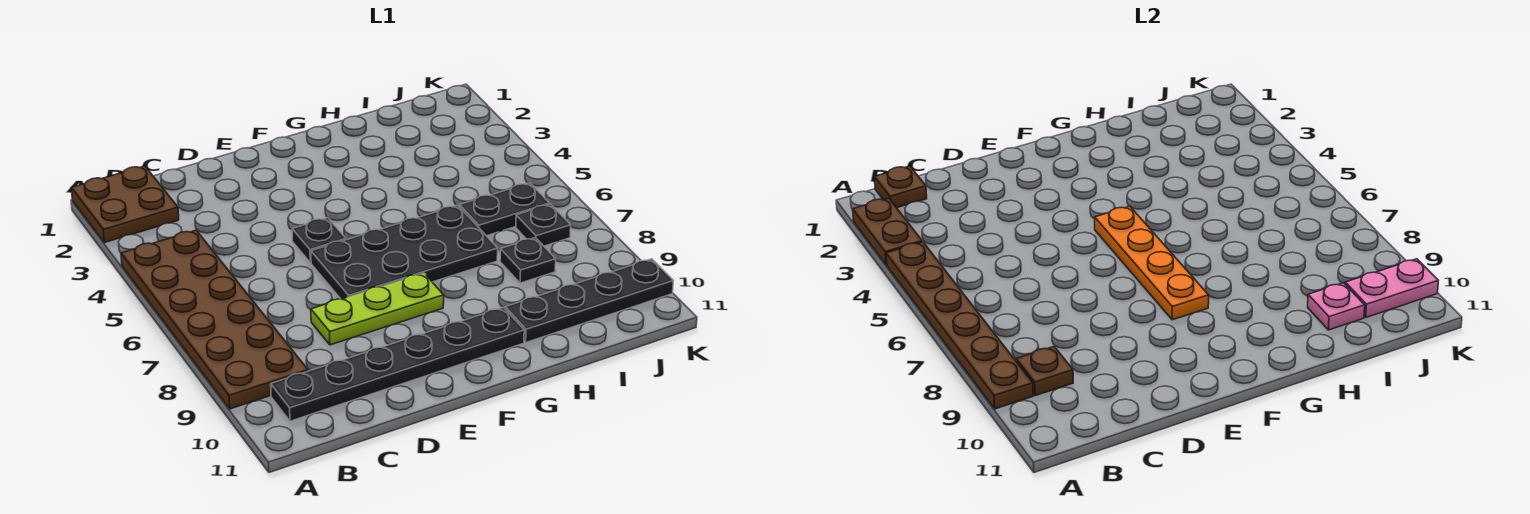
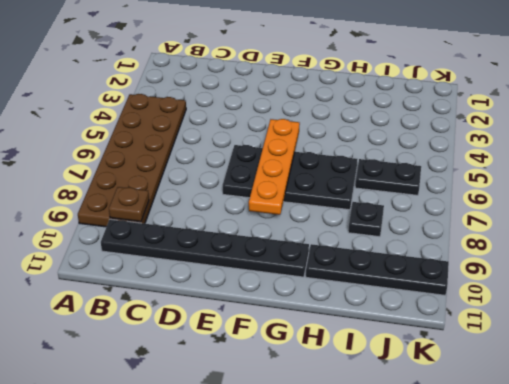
none -> brown plate A1:B2 level 1
none -> lime plate D8:F8 level 1
none -> black plate E5 level 1

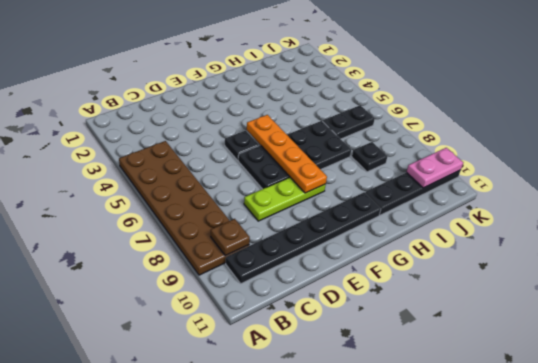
none -> brown plate A1:B2 level 1
none -> black plate J7 level 1
none -> brown plate A2:A3 level 2

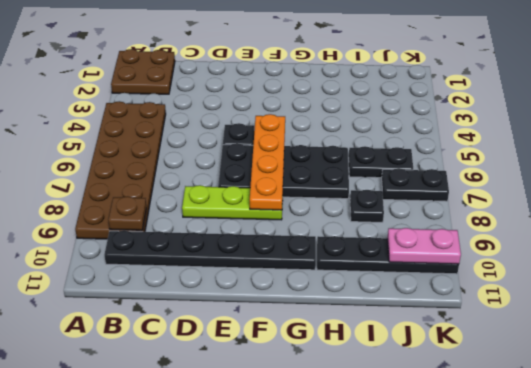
black plate J7:K7 level 1 -> black plate J7 level 1
none -> brown plate A2:A3 level 2
none -> brown plate A4:A9 level 2
none -> brown plate B1 level 2

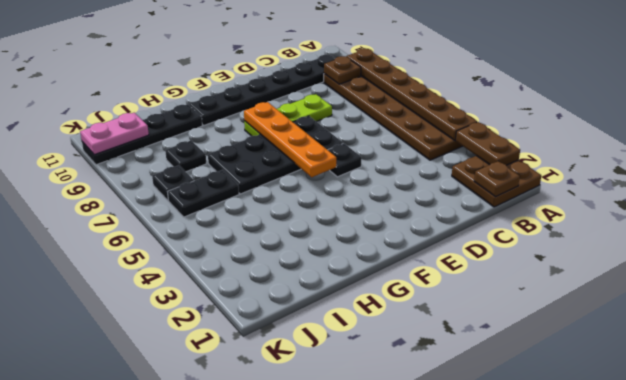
none -> pink plate I10 level 2

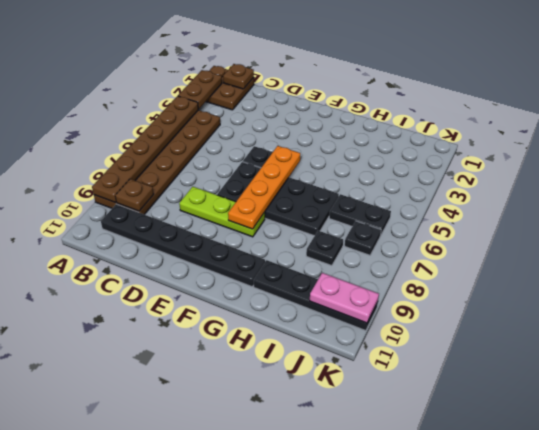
none -> pink plate I10 level 2

